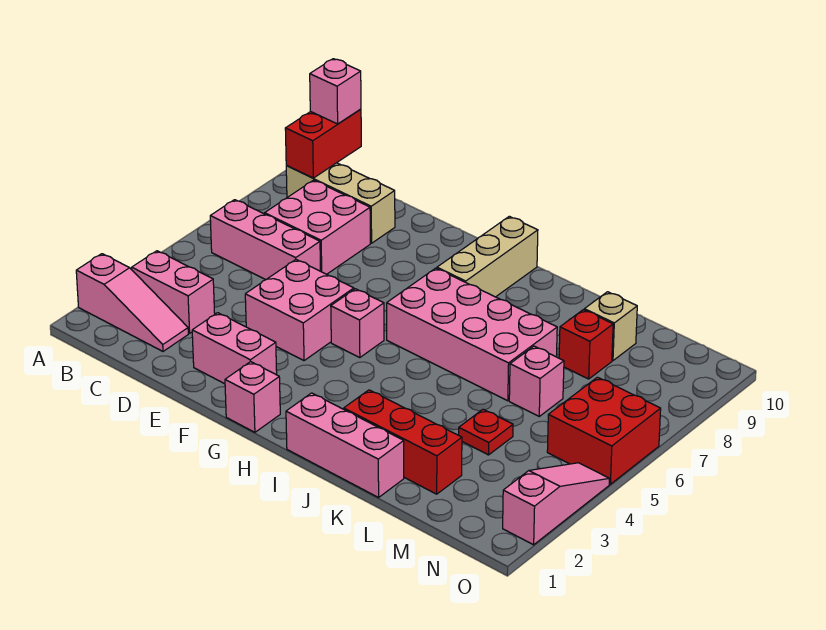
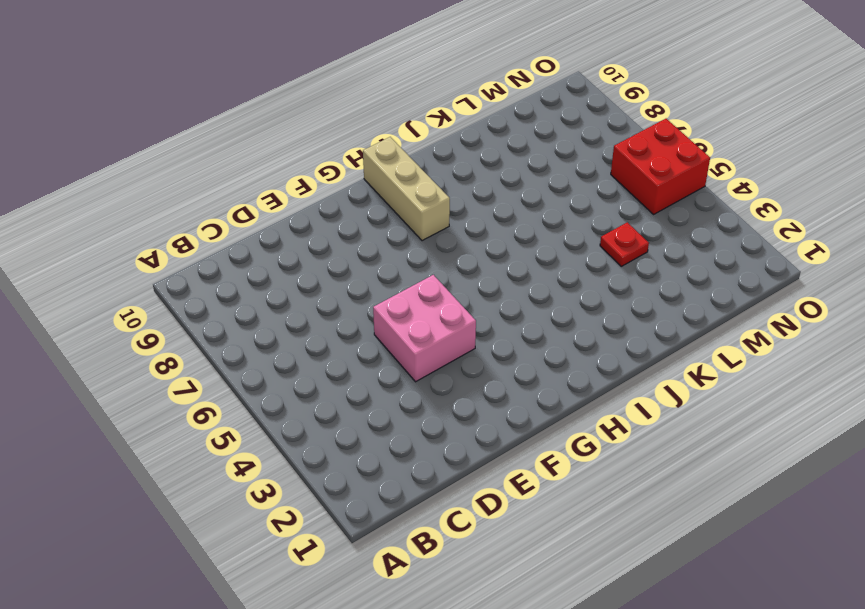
none -> pink slope A2:C2 level 1 top A
none -> pink brick B3:C3 level 1
none -> pink brick B6:D6 level 1

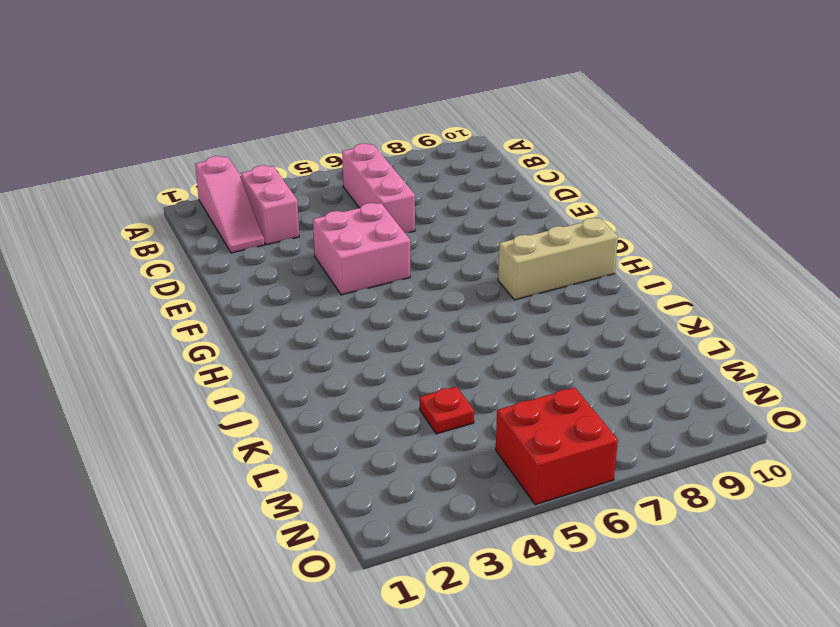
none -> tan brick B9:D9 level 1
none -> pink brick C7:D8 level 1
none -> pink brick E2:F2 level 1

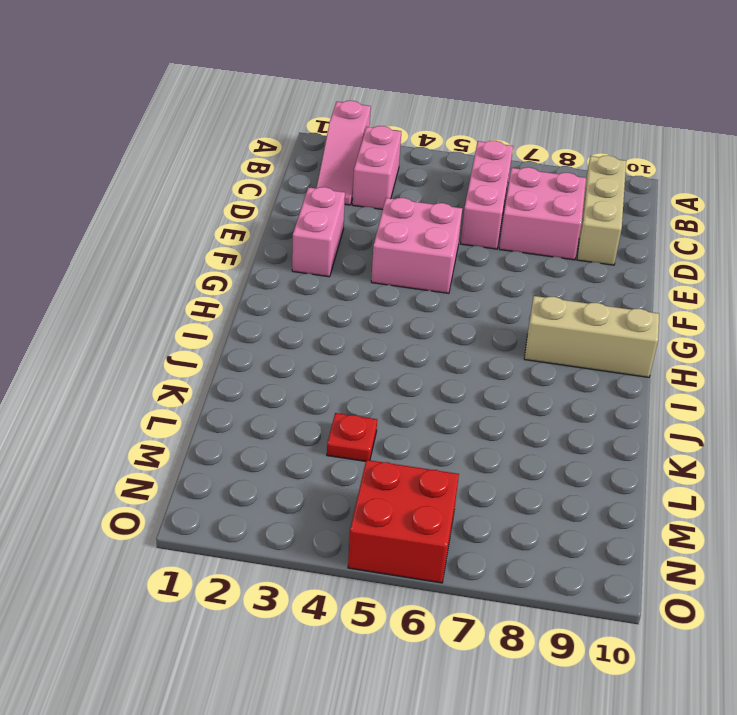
none -> pink brick G1 level 1
none -> pink brick G5 level 1
none -> pink brick H6:K7 level 1

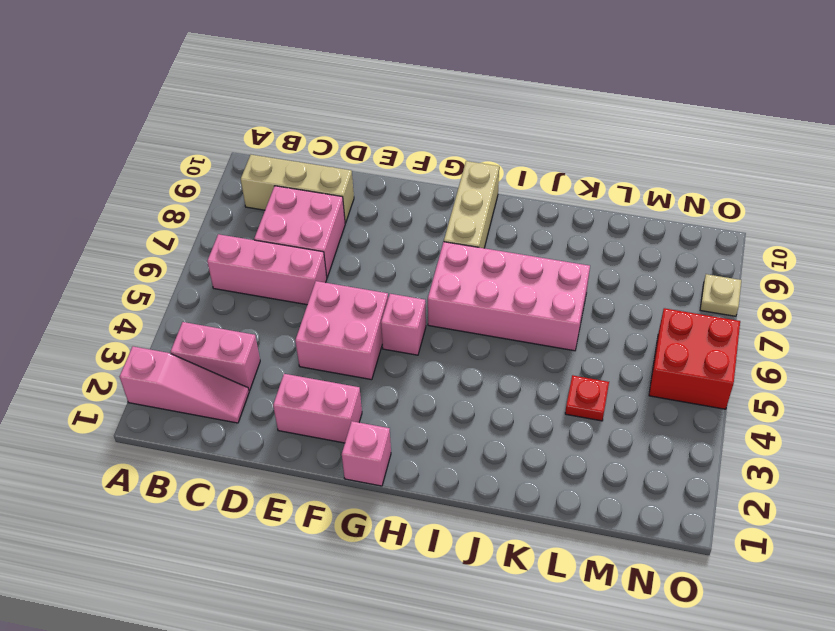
tan plate O8 level 1 -> none
none -> pink brick I1:K1 level 1
none -> red brick J2:L2 level 1
none -> pink brick L6 level 1

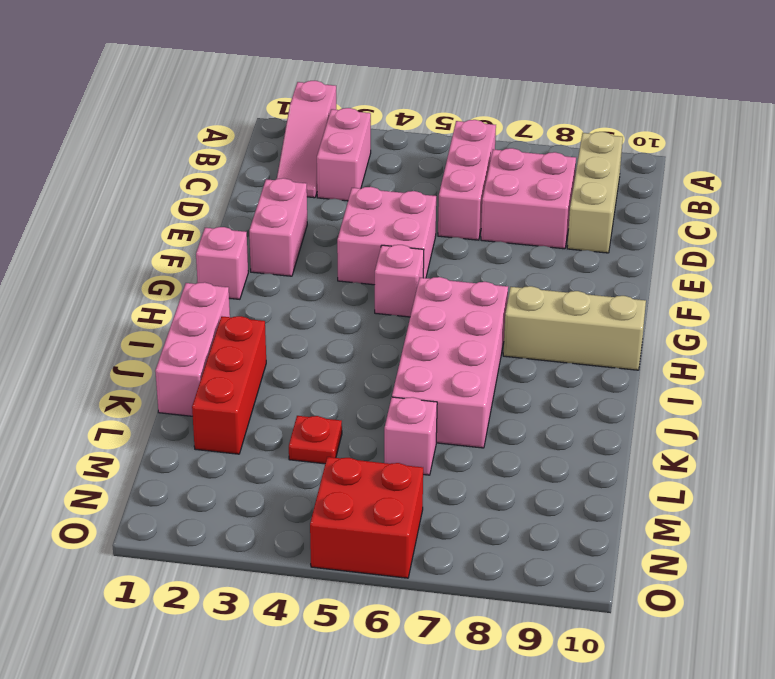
none -> red brick L8 level 1
none -> tan brick L9 level 1
none -> pink slope O2:O4 level 1 top 2

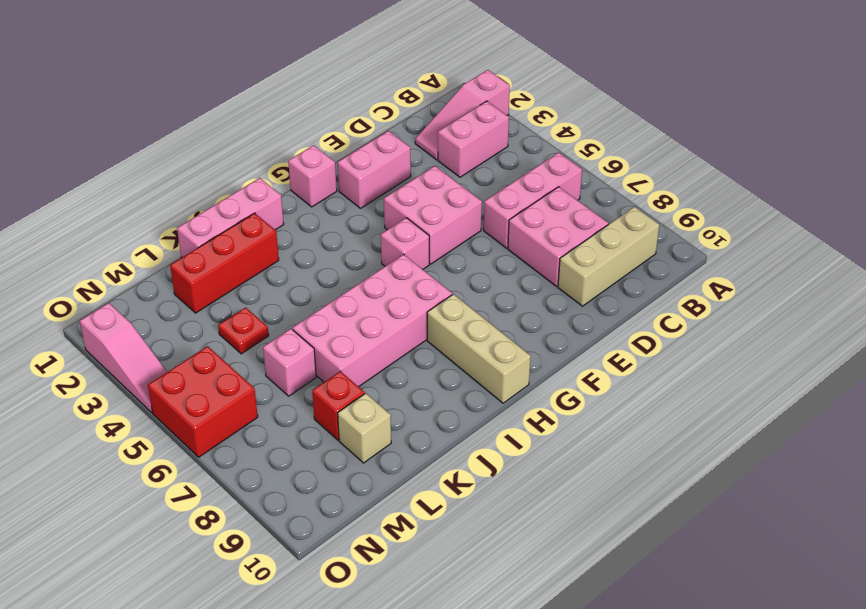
none -> red brick B9:B10 level 2
none -> pink brick B10 level 3

